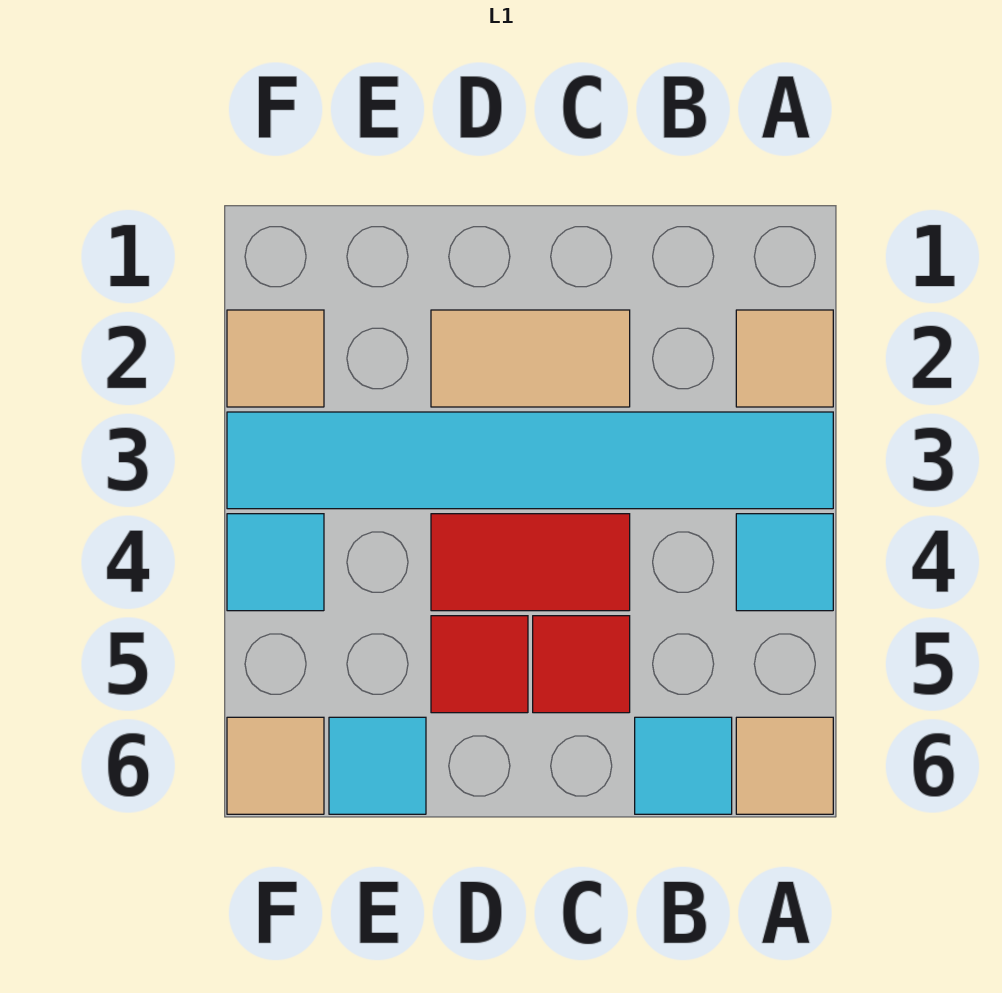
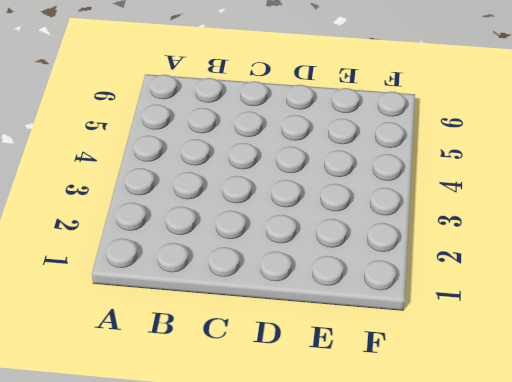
none -> tan tile A2 level 1
none -> cyan tile A3:F3 level 1
none -> cyan tile A4 level 1

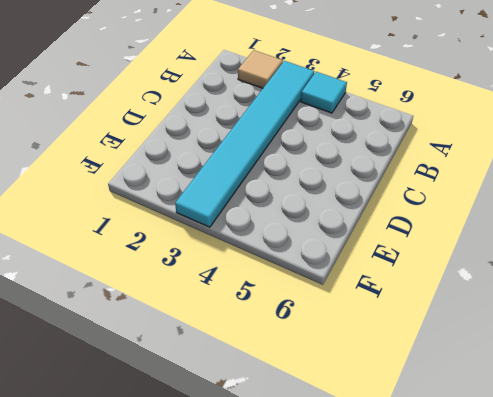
none -> tan tile A6 level 1
none -> cyan tile B6 level 1
none -> tan tile C2:D2 level 1

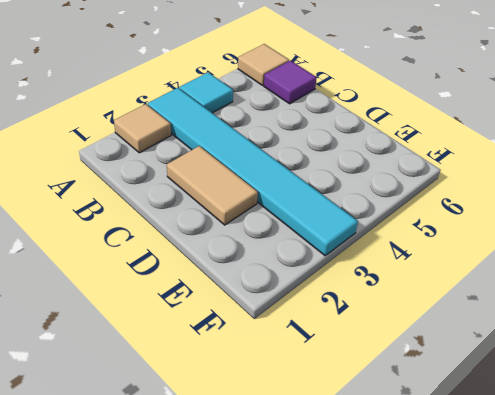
purple tile B6 level 1 -> cyan tile B6 level 1
none -> red tile C4:D4 level 1
none -> red tile C5 level 1
none -> red tile D5 level 1

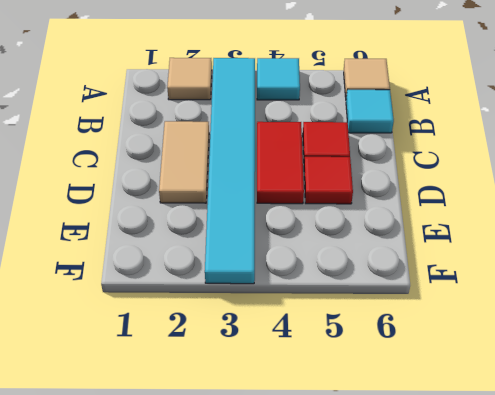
none -> cyan tile E6 level 1
none -> tan tile F2 level 1
none -> cyan tile F4 level 1

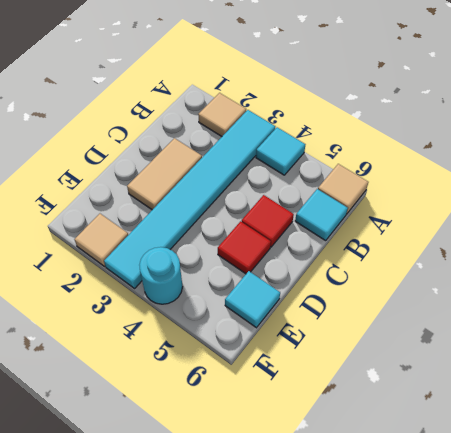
cyan round brick F4 level 1 -> cyan tile F4 level 1
none -> red tile C4:D4 level 1
none -> tan tile F6 level 1

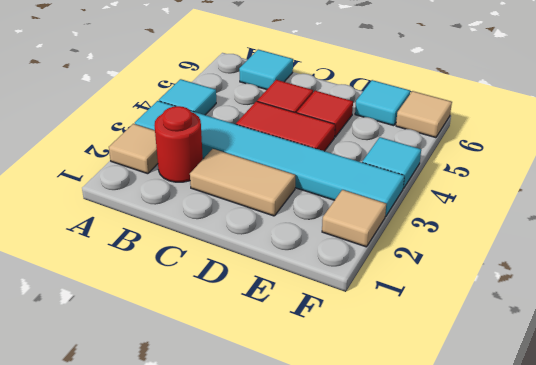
red round brick B2 level 1 -> none
none -> tan tile A6 level 1

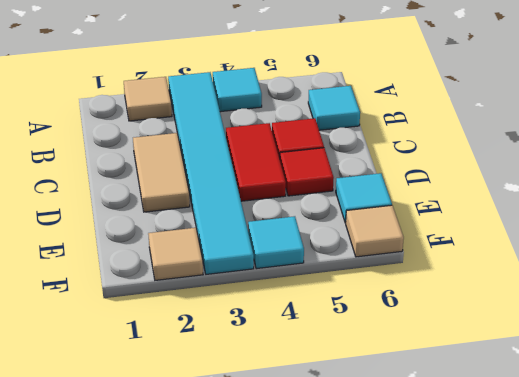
none -> tan tile A6 level 1

